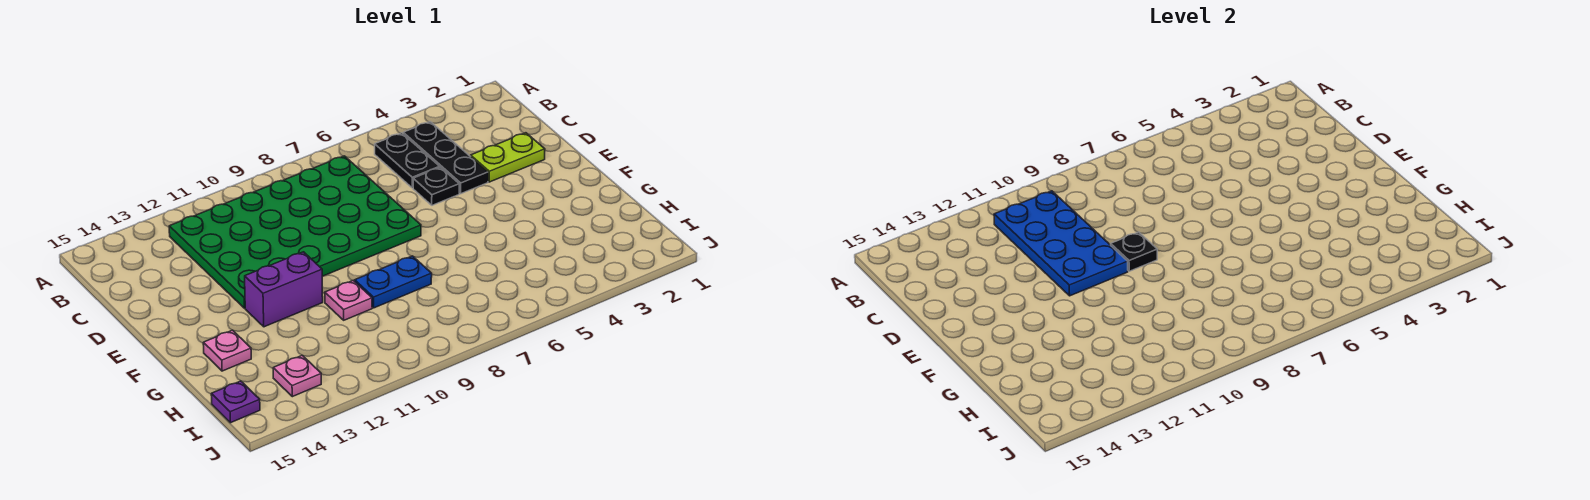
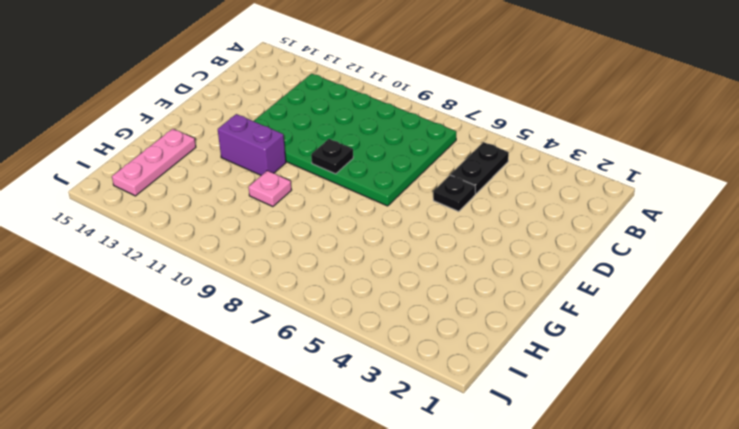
pink plate G14:I14 level 1 -> pink plate G14 level 1
none -> black plate B4:D4 level 1
none -> lime plate D2:D3 level 1
none -> blue plate G8:G9 level 1

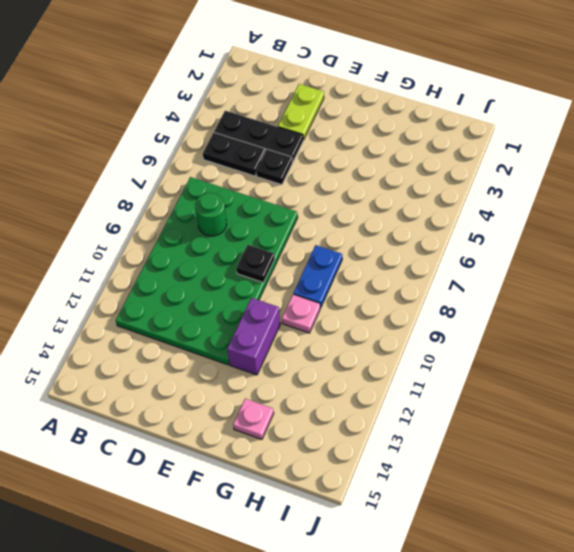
green round brick C8 level 2 -> none
none -> pink plate I13 level 1
none -> purple plate I15 level 1
none -> blue plate B10:E11 level 2

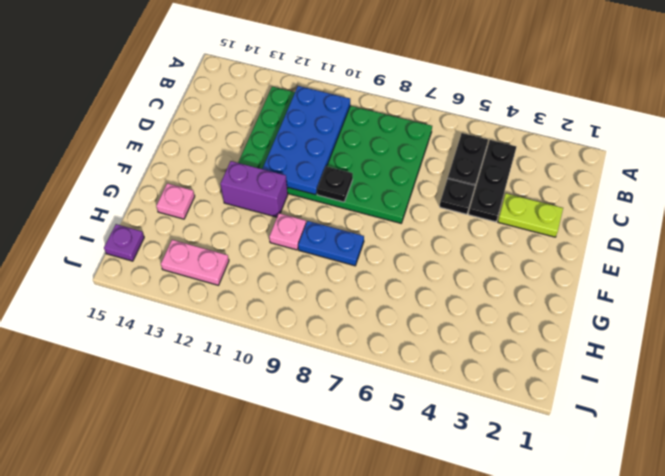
pink plate I12:I13 level 1 -> pink plate I13 level 1

